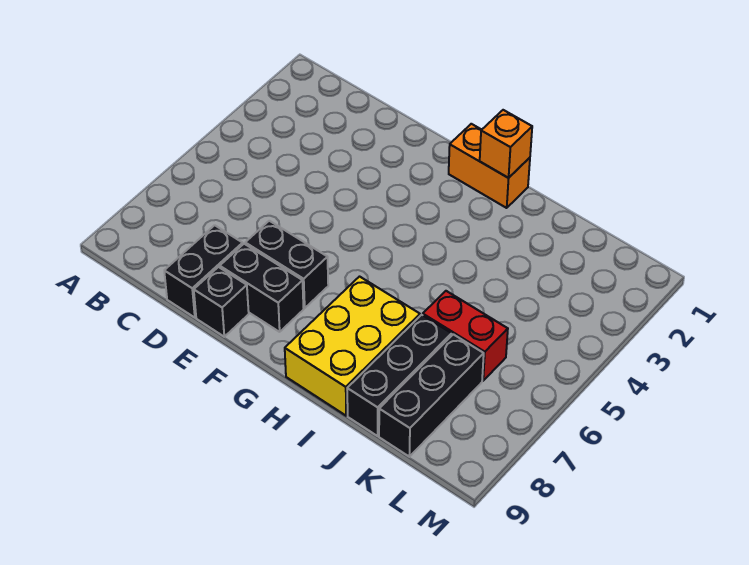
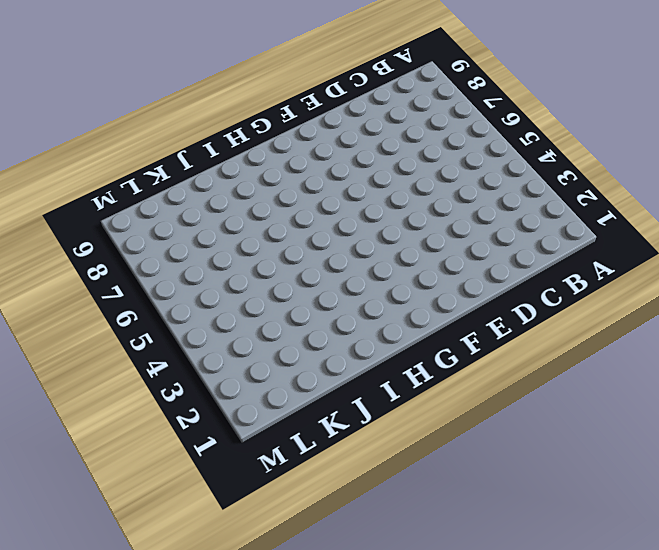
none -> black brick D8:D9 level 1
none -> black brick E7:F7 level 1

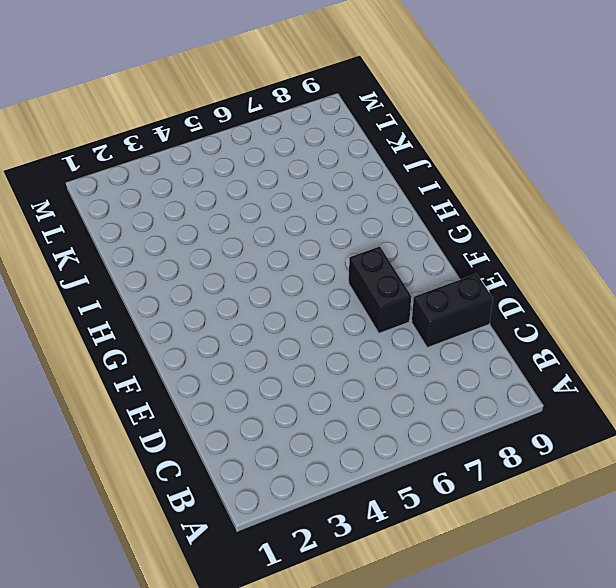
none -> black brick E8:F8 level 1
none -> black brick E9 level 1

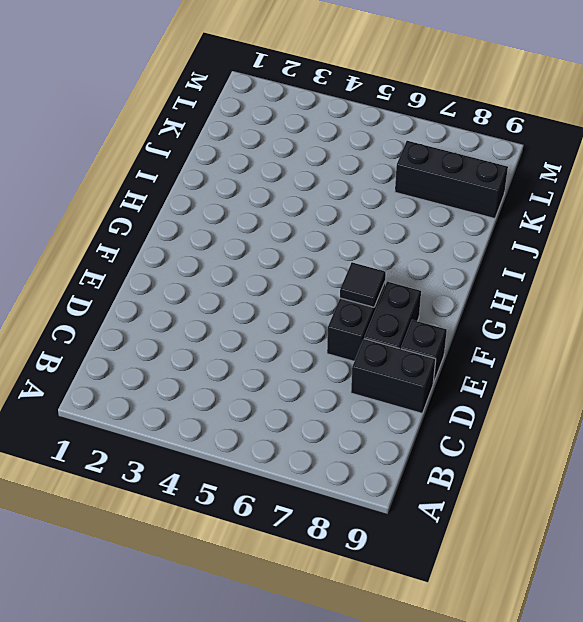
black tile F7 level 2 -> none
none -> orange brick G1:H1 level 1
none -> yellow brick H7:I9 level 1

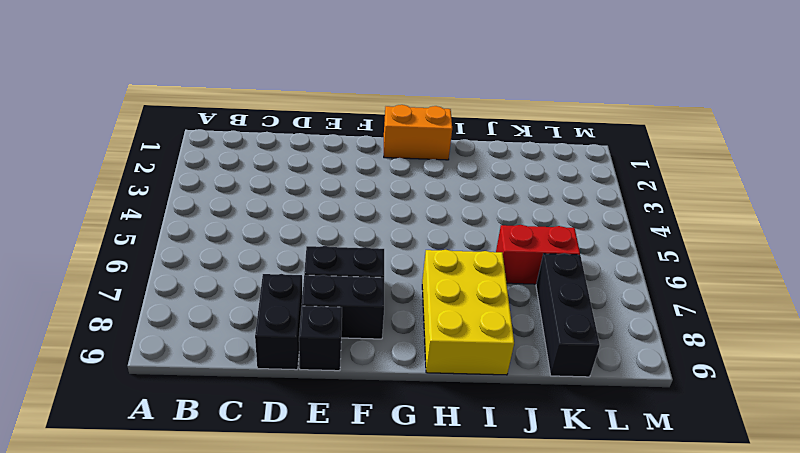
none -> black brick J7:J9 level 1
none -> orange brick H1 level 2

